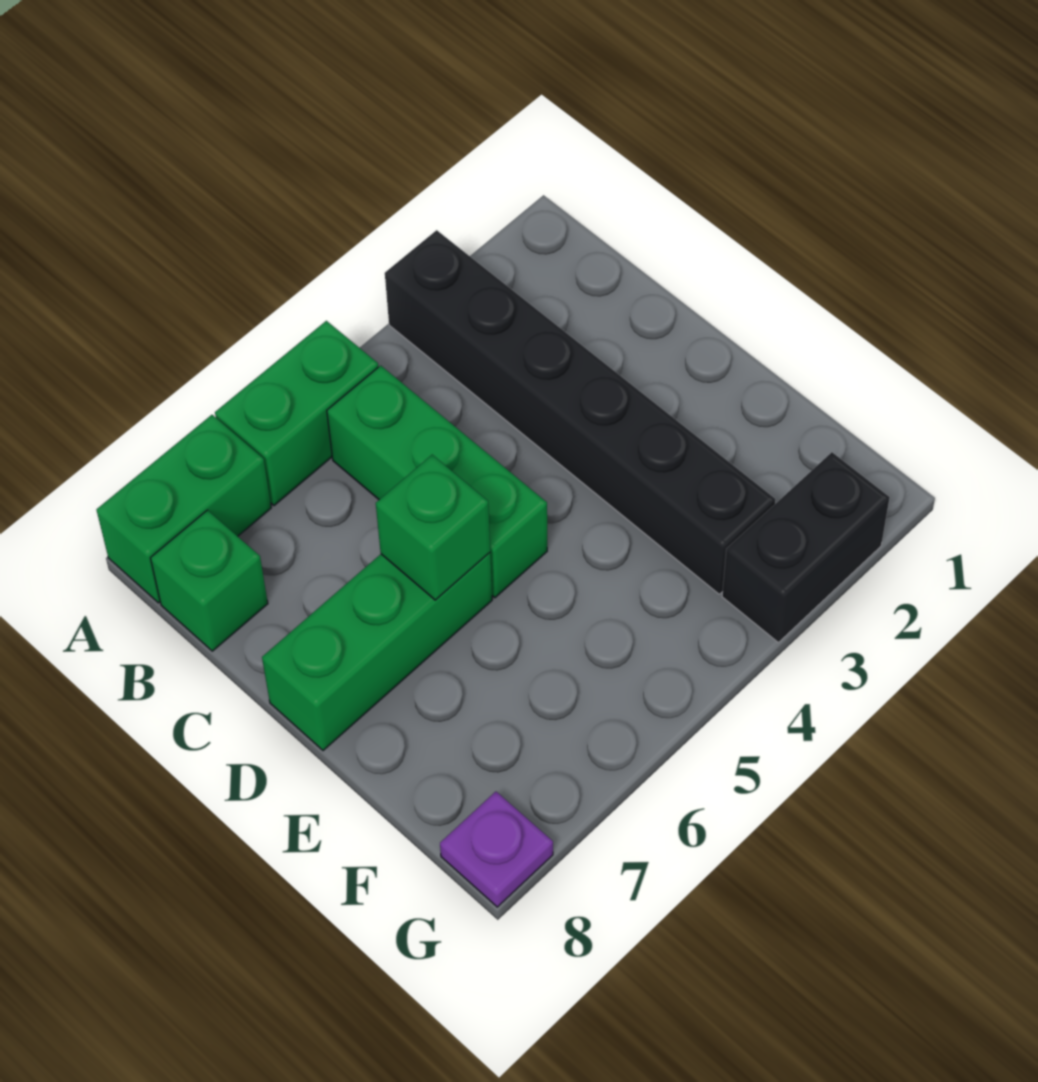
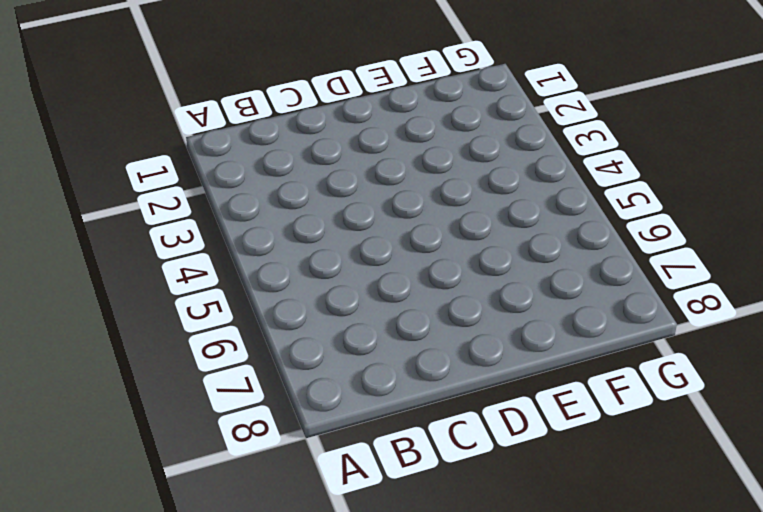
none -> black brick A3:F3 level 1
none -> green brick A5:A6 level 1

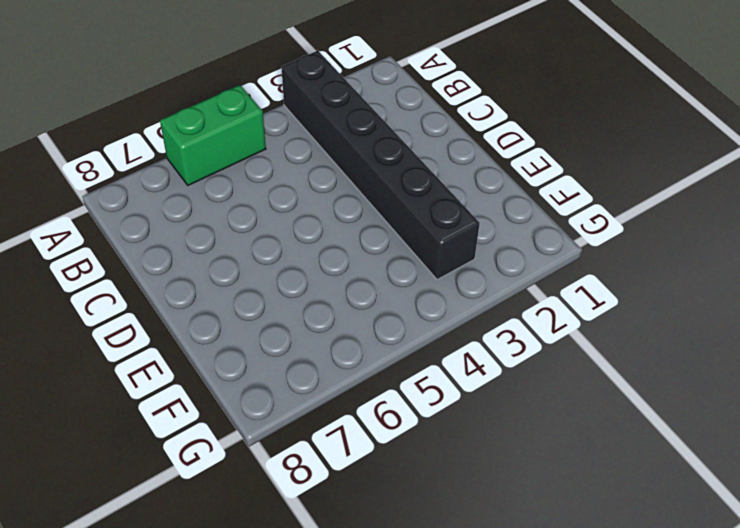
none -> green brick A7:A8 level 1
none -> green brick B5:D5 level 1

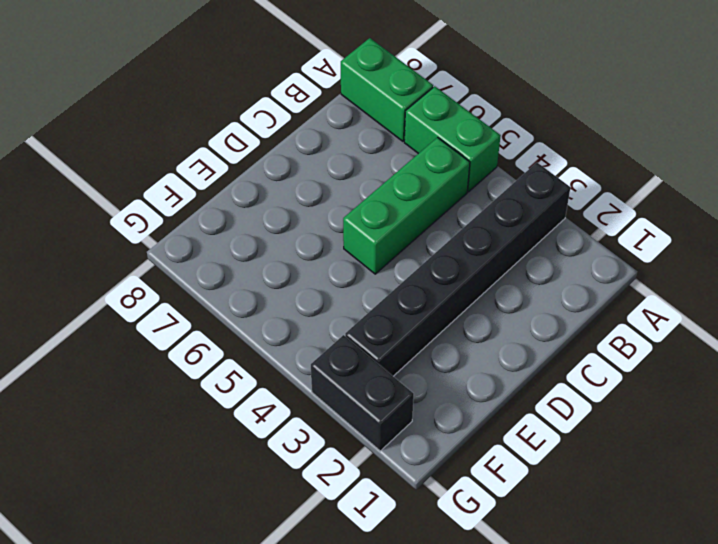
none -> green brick B8 level 1
none -> green brick D6:D8 level 1

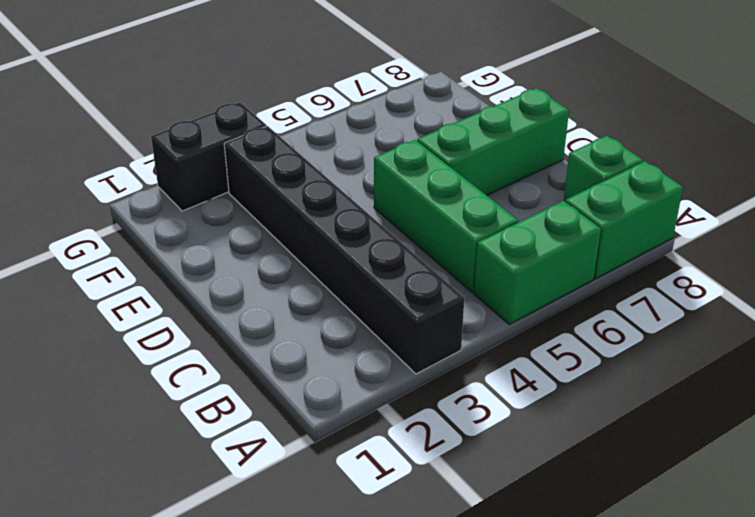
none -> purple plate G8 level 1
none -> green brick D6 level 2

